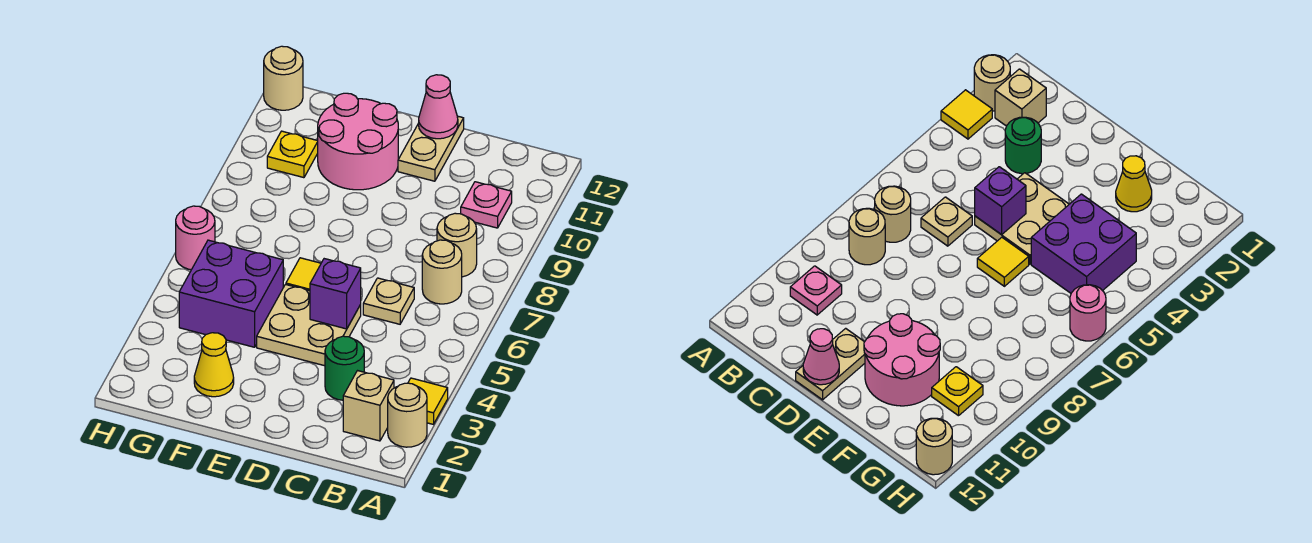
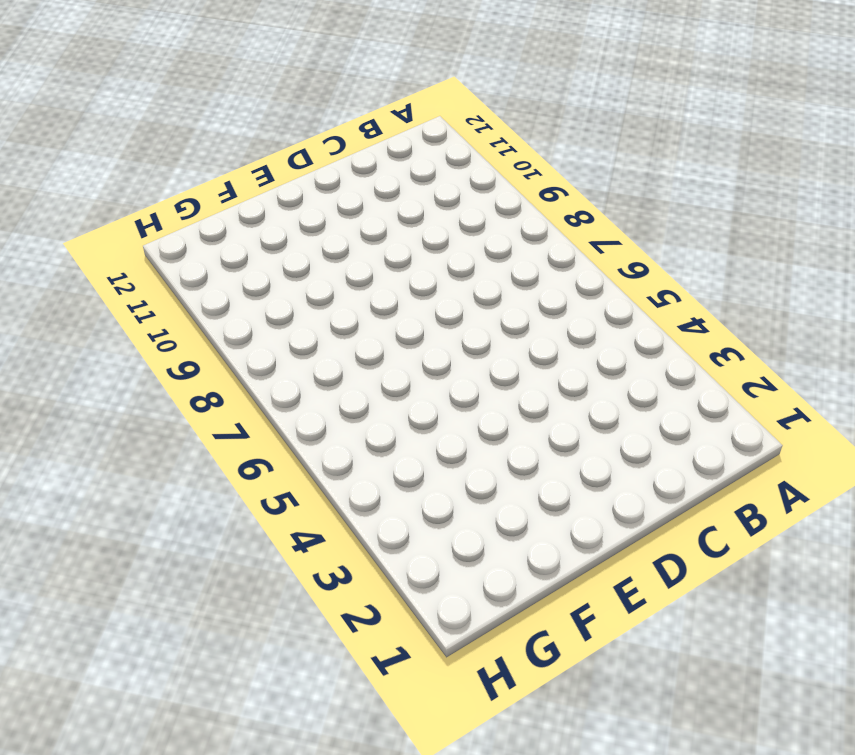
none -> tan round brick A2 level 1
none -> yellow tile A3 level 1
none -> tan brick B2 level 1

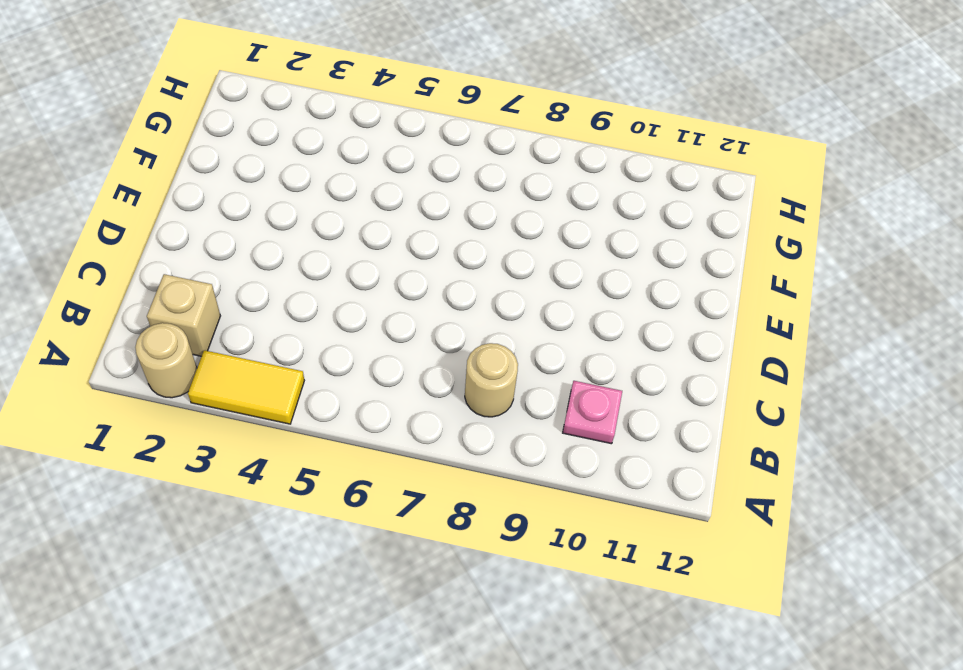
yellow tile A3:A4 level 1 -> yellow tile A3 level 1
none -> tan round brick B7 level 1
none -> green round brick C3 level 1
none -> tan plate C6 level 1

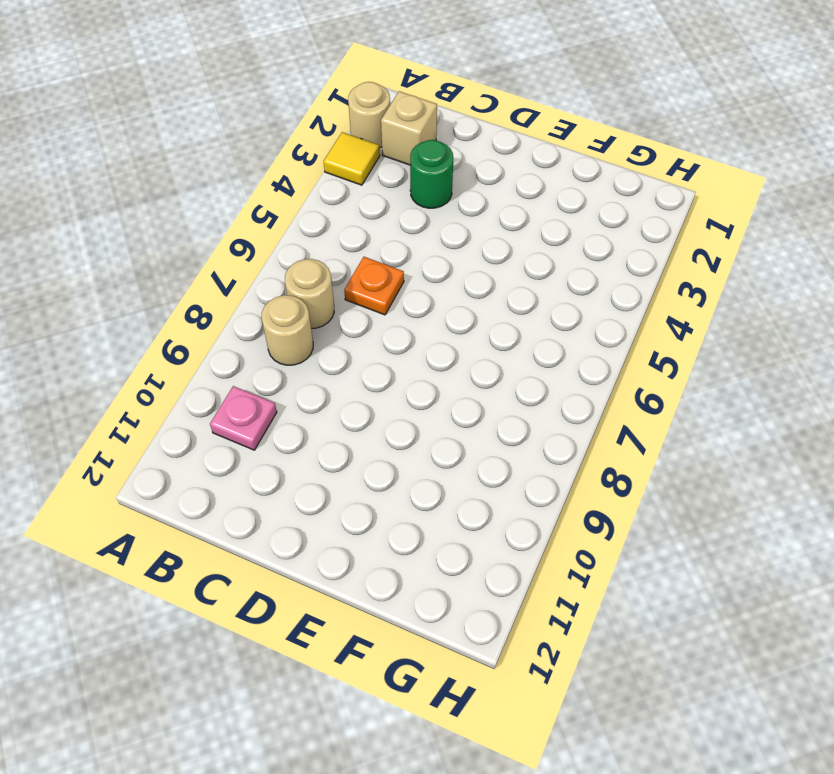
orange plate C6 level 1 -> tan plate C6 level 1
none -> tan plate D4:E5 level 1
none -> tan plate D11:D12 level 1
none -> yellow tile E6 level 1

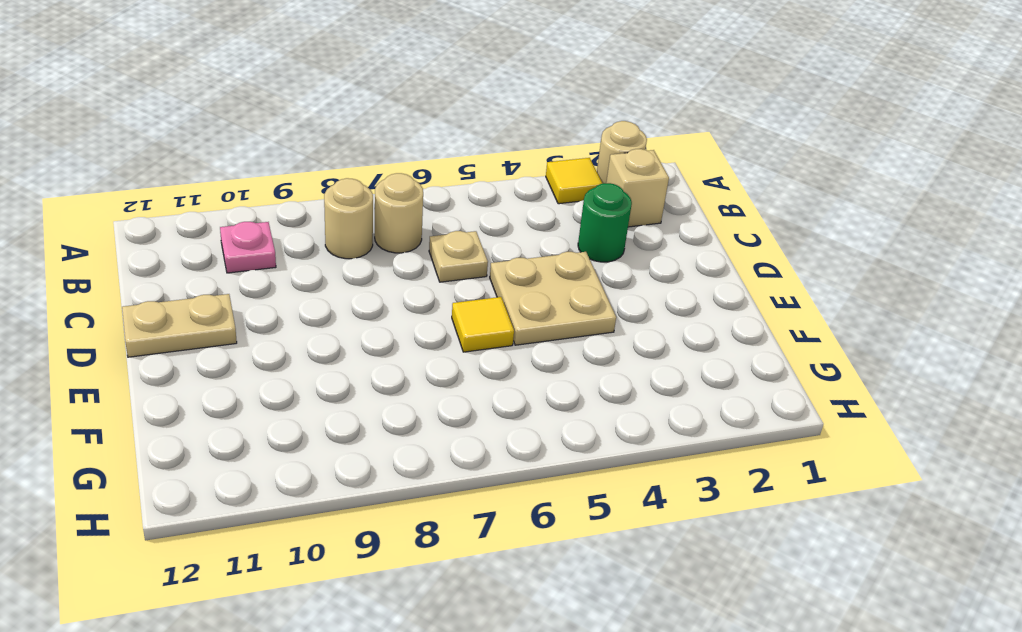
none -> pink round brick E10:F11 level 1
none -> yellow cone F2 level 1
none -> purple brick F4:G5 level 1

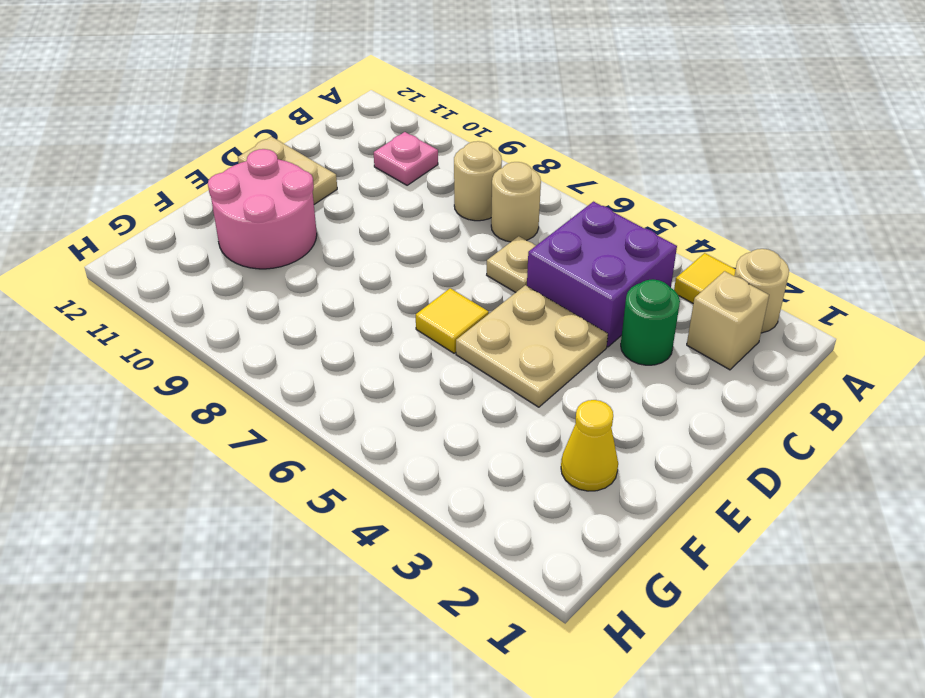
purple brick B4:C5 level 1 -> purple brick F4:G5 level 1
none -> yellow plate G10 level 1
none -> pink round brick H6 level 1
none -> tan round brick H12 level 1

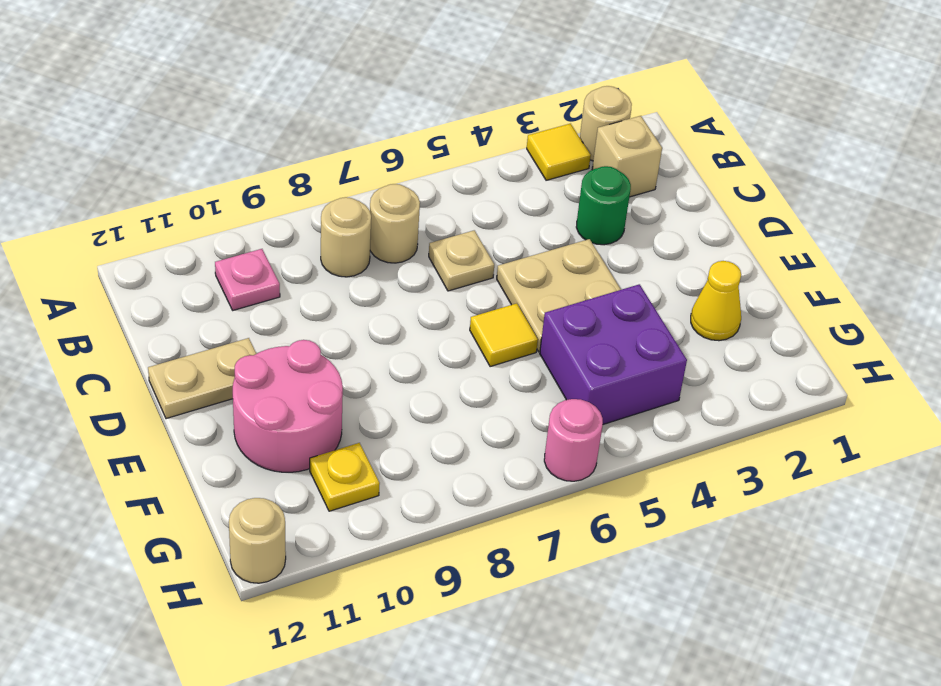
none -> purple brick D5 level 2
none -> pink cone D12 level 2

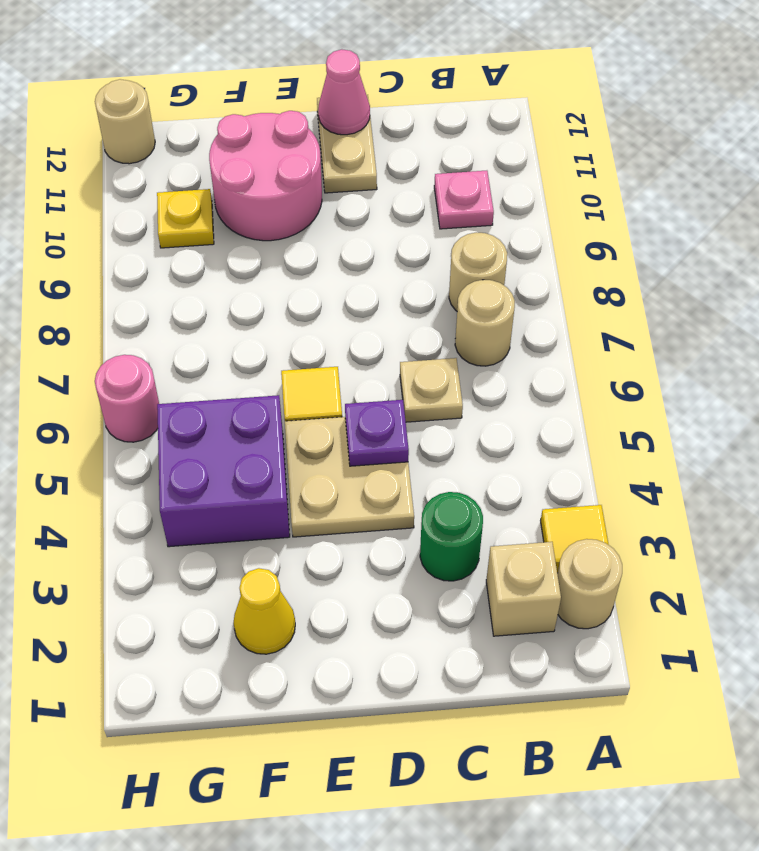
purple plate D5 level 2 -> purple brick D5 level 2

